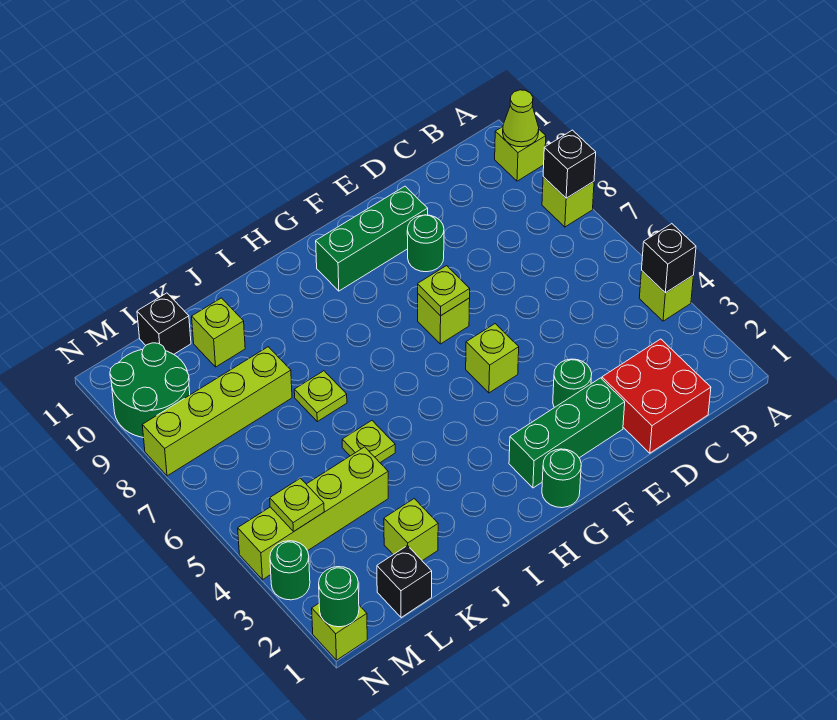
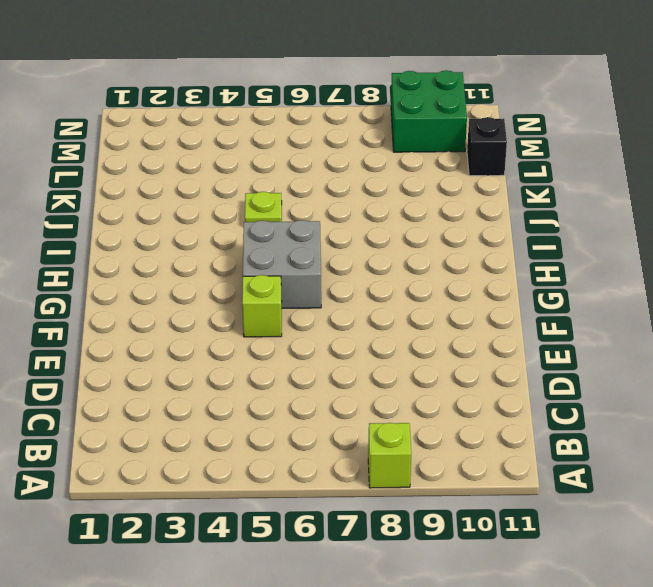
grey brick G5:H6 level 1 -> none
green brick M9:N10 level 1 -> green round brick M9:N10 level 1
none -> lime brick A4 level 1
none -> lime brick A10 level 1
none -> red brick C1:D2 level 1

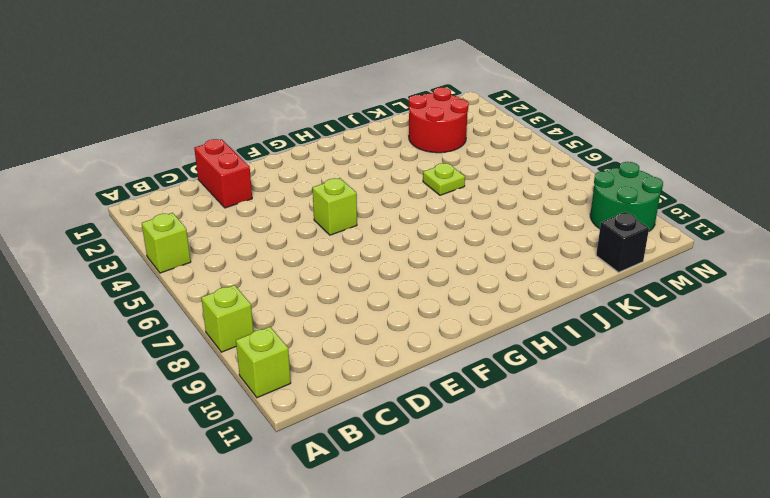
red brick D1:D2 level 1 -> red brick C1:D2 level 1
red round brick K2:L3 level 1 -> lime brick K2 level 1
none -> green brick E2:G2 level 1
none -> green round brick E3 level 1
none -> green round brick E9 level 1

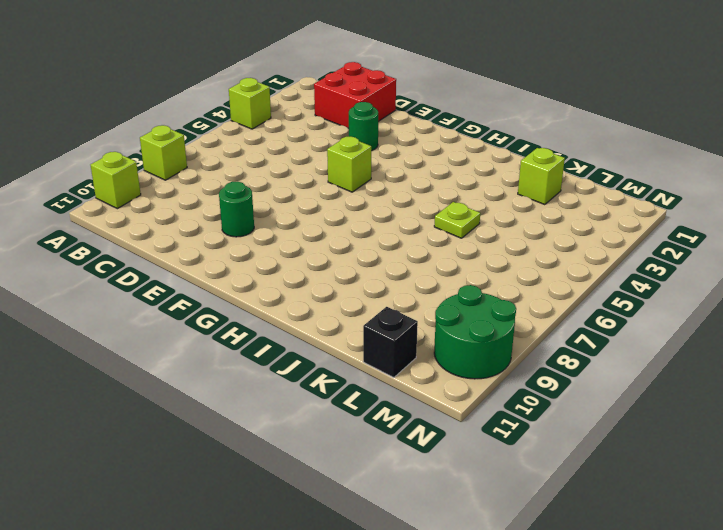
none -> green brick E2:G2 level 1
none -> green brick E10:G10 level 1
none -> lime brick F7 level 1

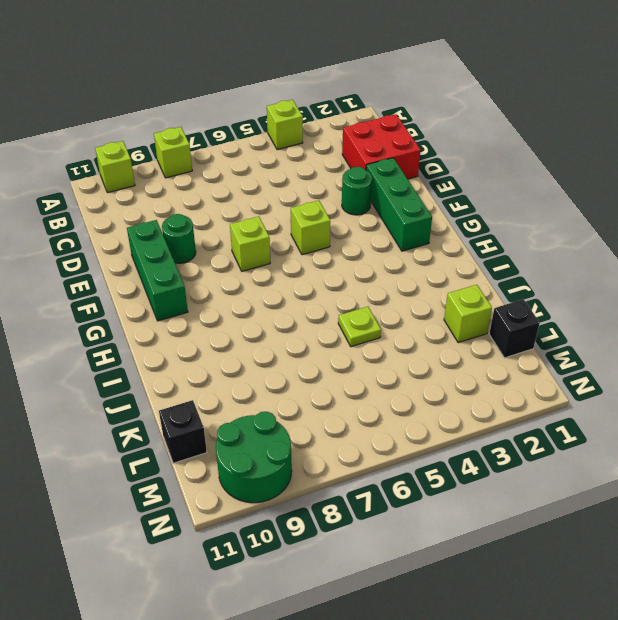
none -> green round brick G1 level 1
none -> lime plate J7 level 1
none -> lime brick K4:N4 level 1

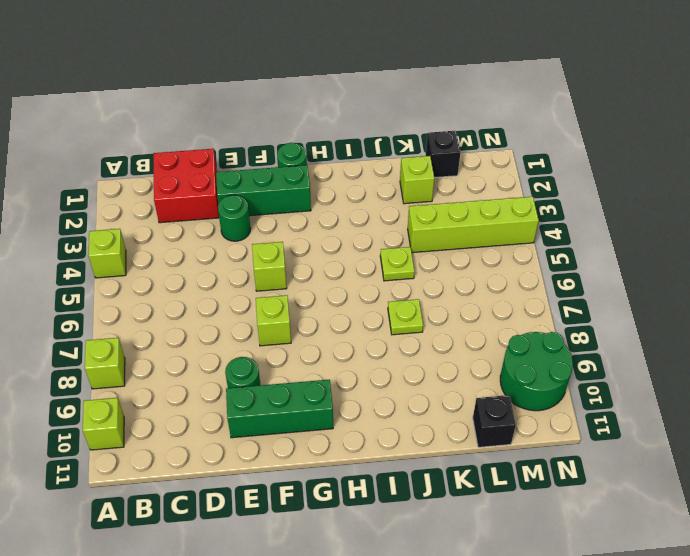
none -> lime brick K8:N8 level 1
none -> lime brick K10 level 1
none -> lime brick N1 level 1

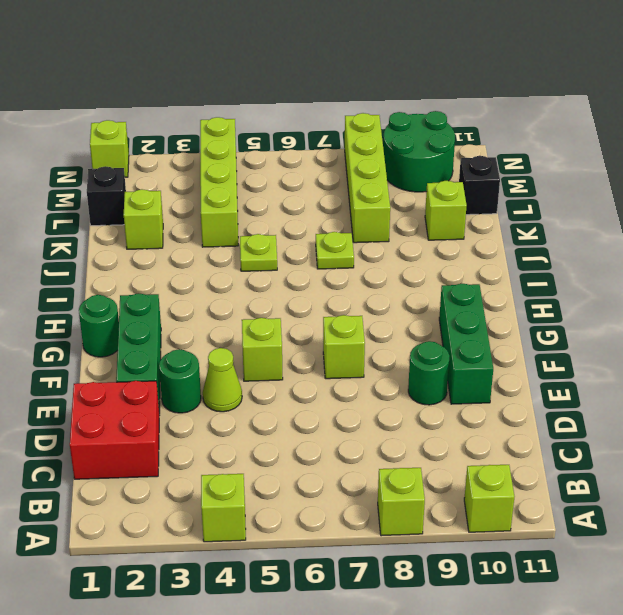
lime cone E4 level 1 -> lime cone A10 level 2
none -> green round brick N3 level 1
none -> black brick A4 level 2
none -> black brick A8 level 2

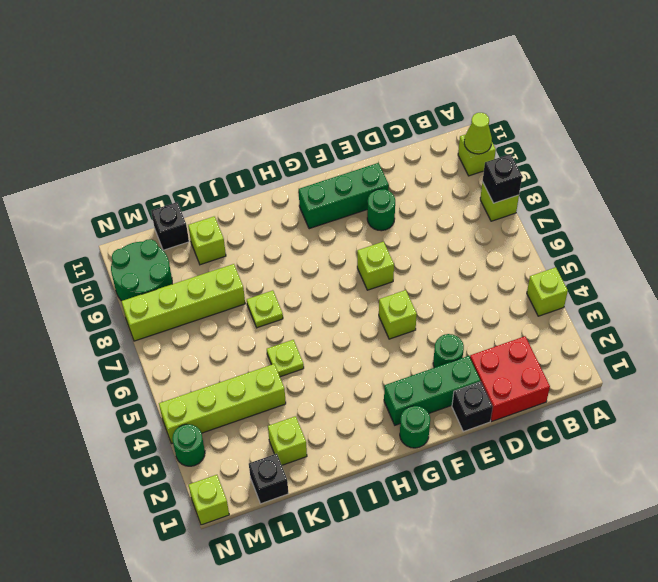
black brick E1 level 1 -> black brick A4 level 2
none -> lime plate F7 level 2
none -> lime plate M4 level 2
none -> green round brick N1 level 2

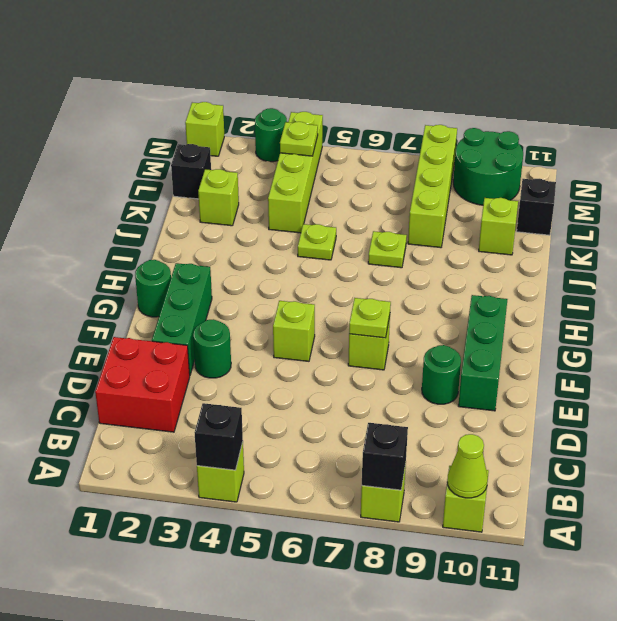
none -> green round brick N1 level 2

